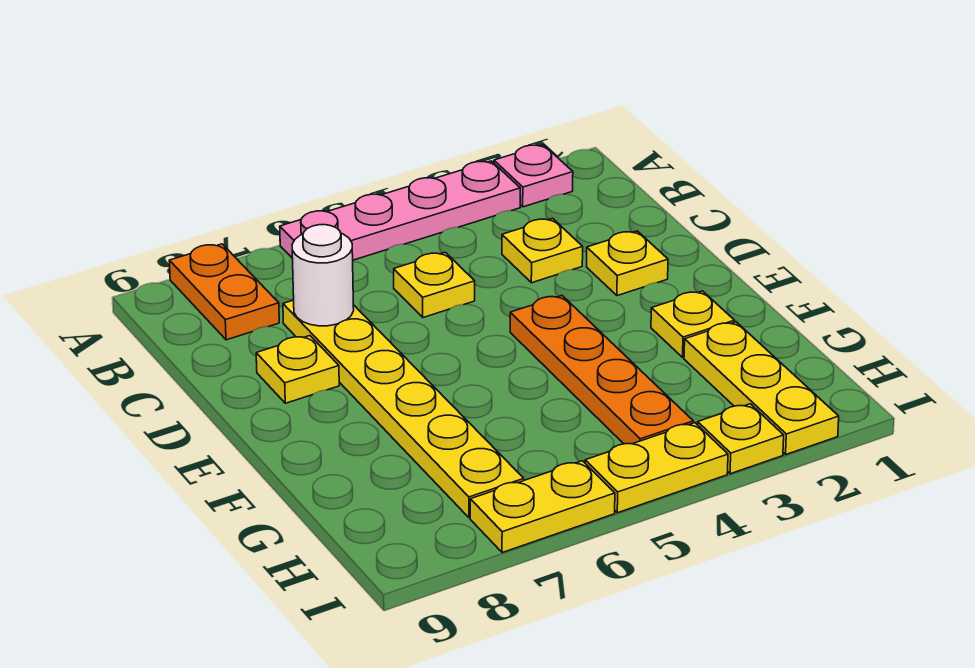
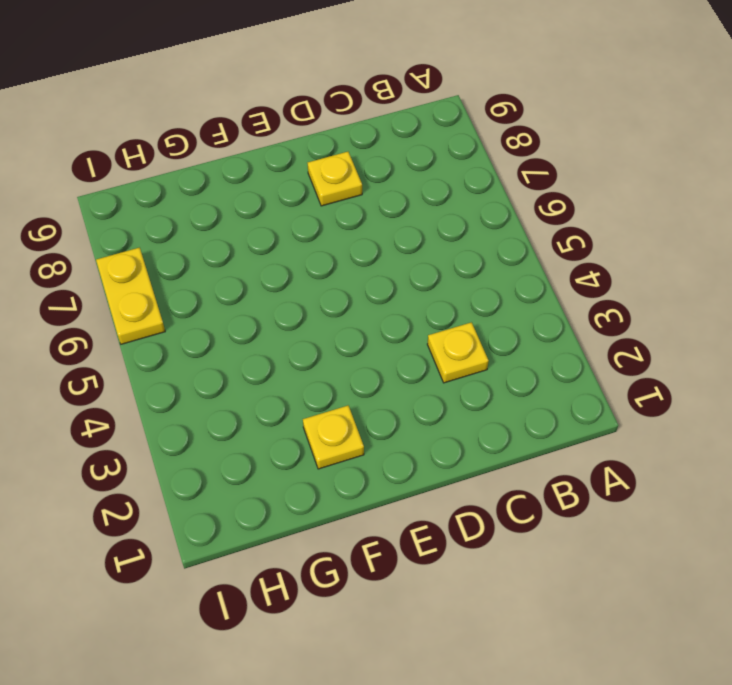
none -> pink plate A2 level 1
none -> pink plate A3:A6 level 1
none -> orange plate A8:B8 level 1

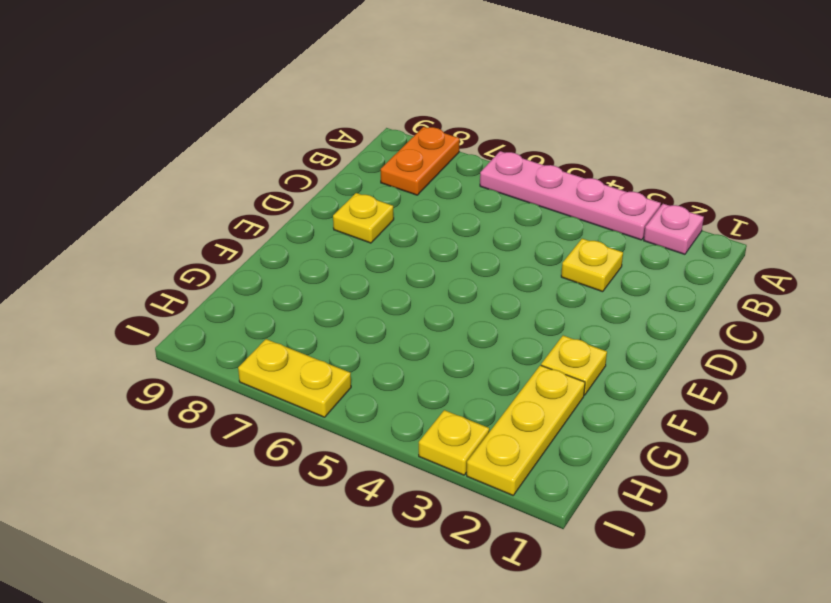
none -> yellow plate C5 level 1
none -> yellow plate C7:H7 level 1
none -> yellow plate D2 level 1

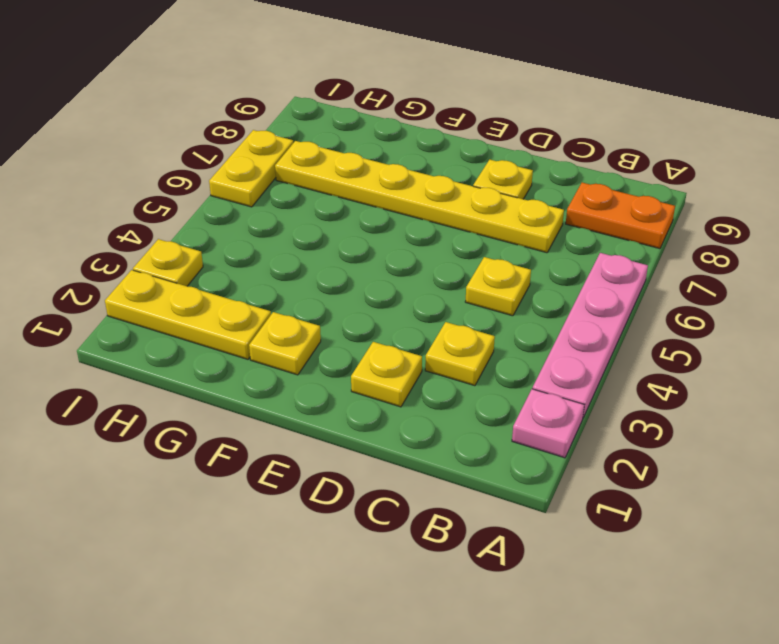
none -> orange plate E4:H4 level 1
none -> yellow plate I4:I5 level 1
none -> white round brick C7 level 2

